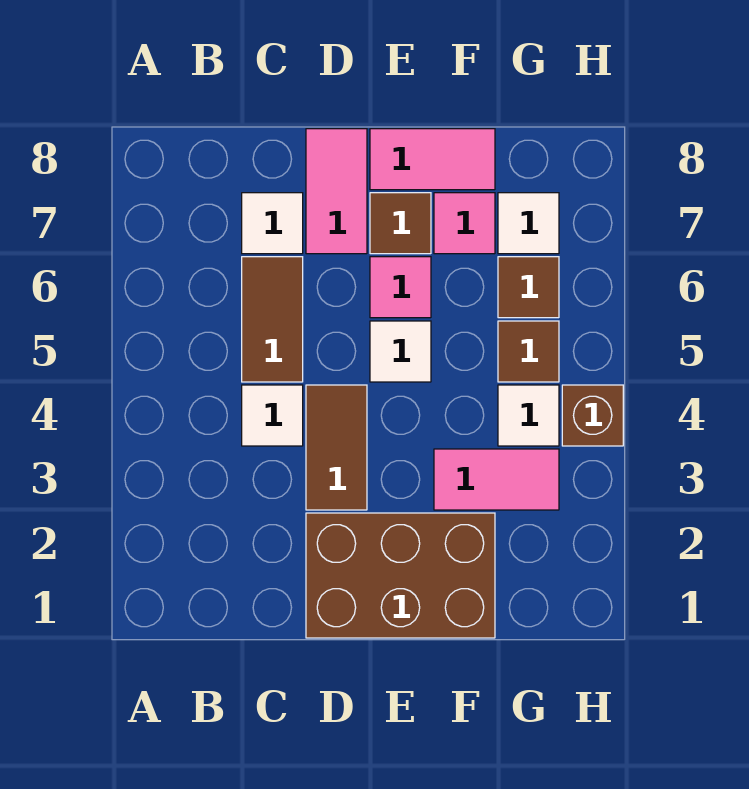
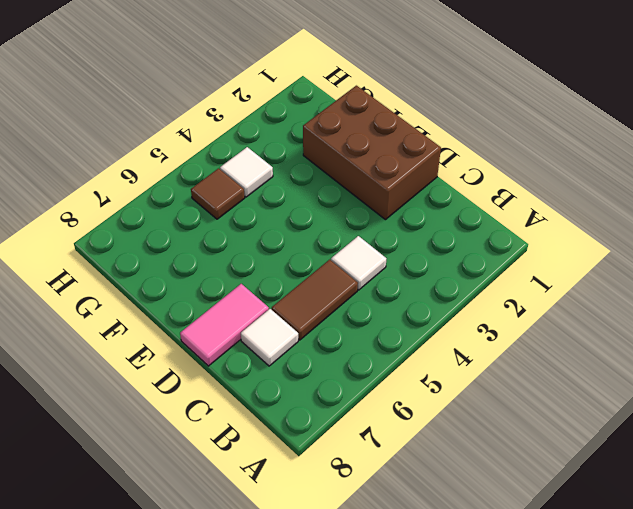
none -> brown tile D3:D4 level 1
none -> white tile E5 level 1
none -> pink tile E6 level 1

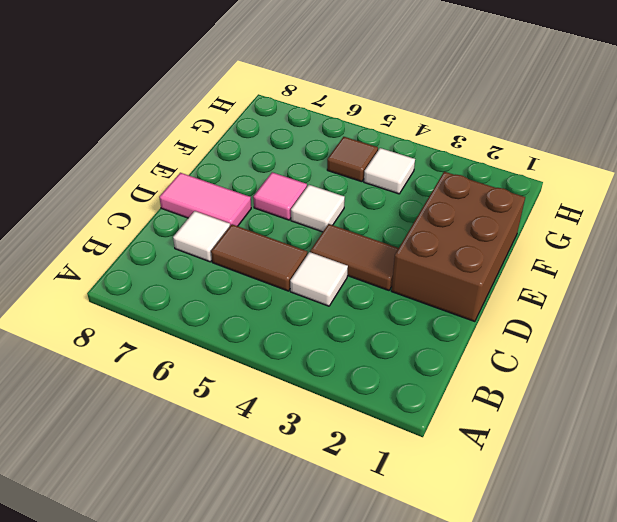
none -> brown tile E7 level 1
none -> pink tile E8:F8 level 1
none -> pink tile F3:G3 level 1

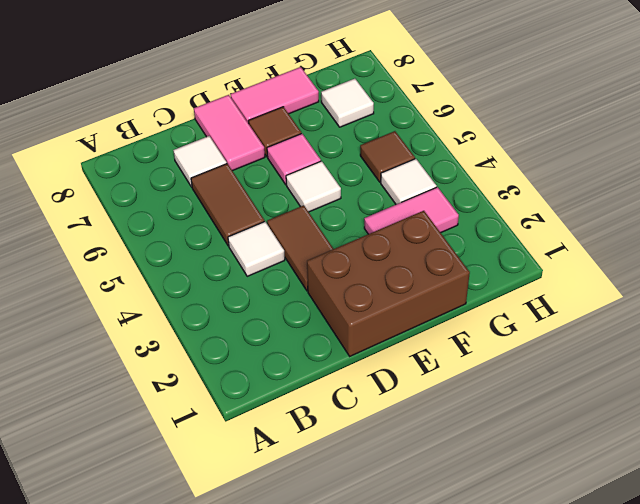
none -> pink tile F7 level 1
none -> brown tile G6 level 1
none -> brown brick H4 level 1

